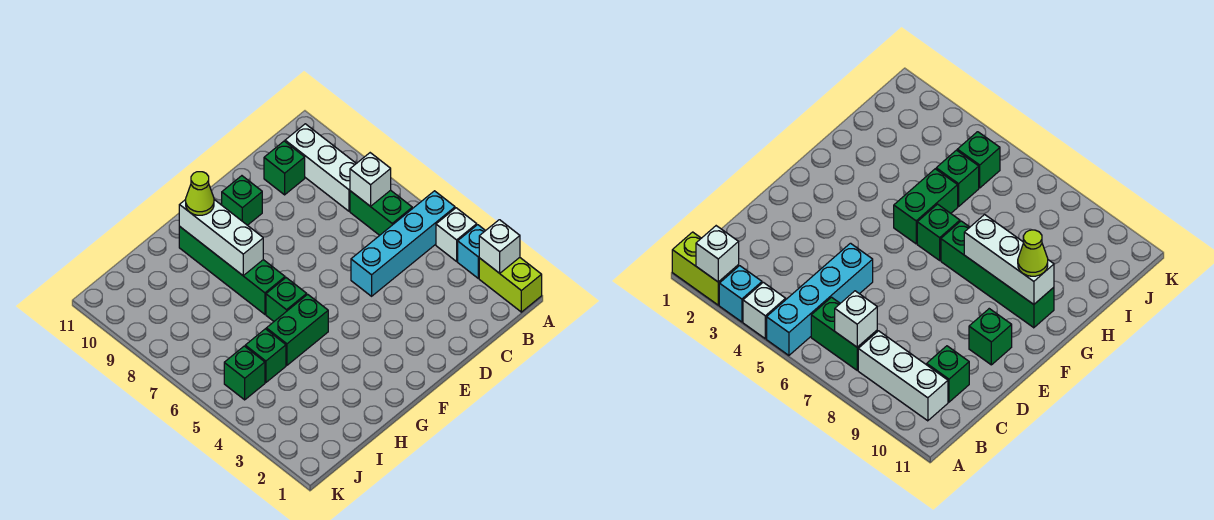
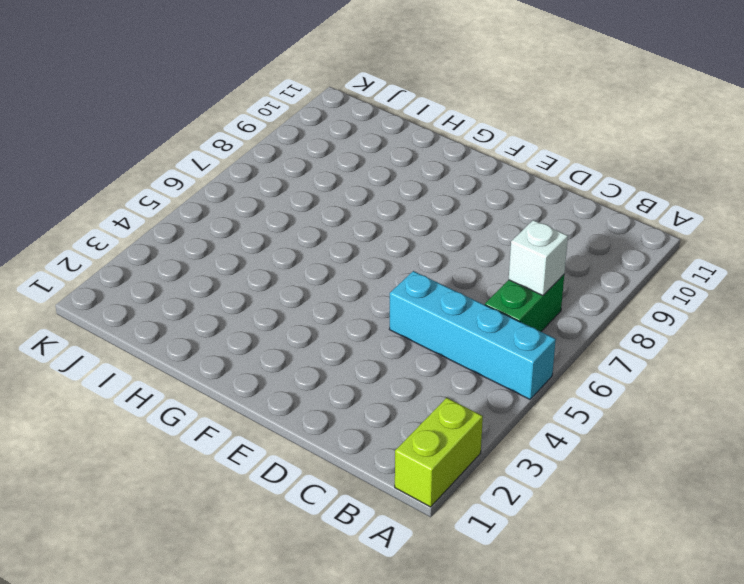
none -> cyan brick A3 level 1
none -> white brick A4 level 1
none -> white brick B8:B10 level 1

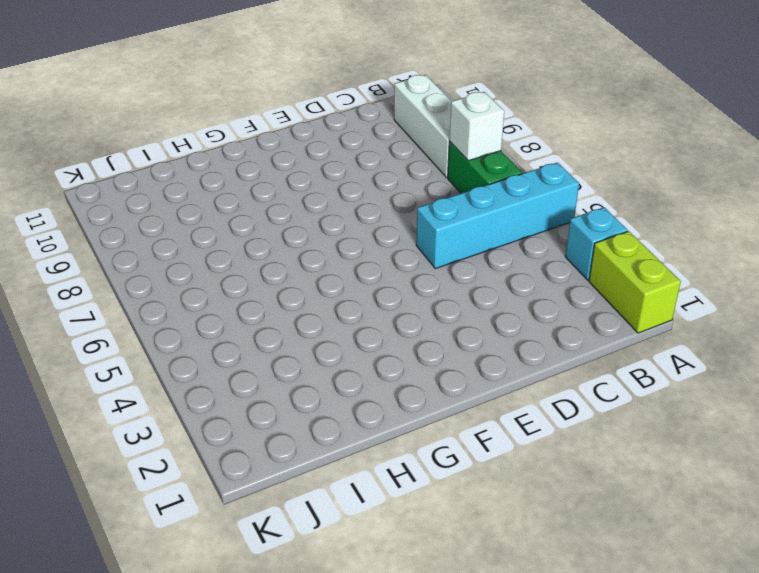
none -> white brick A4 level 1
none -> green brick C10 level 1
none -> green brick E10 level 1

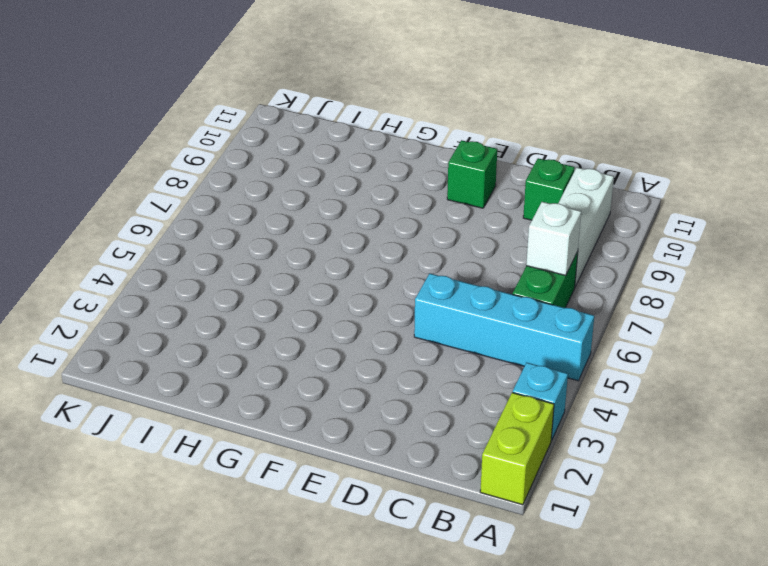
none -> white brick A4 level 1
none -> green brick G5:H5 level 1
none -> green brick G6 level 1

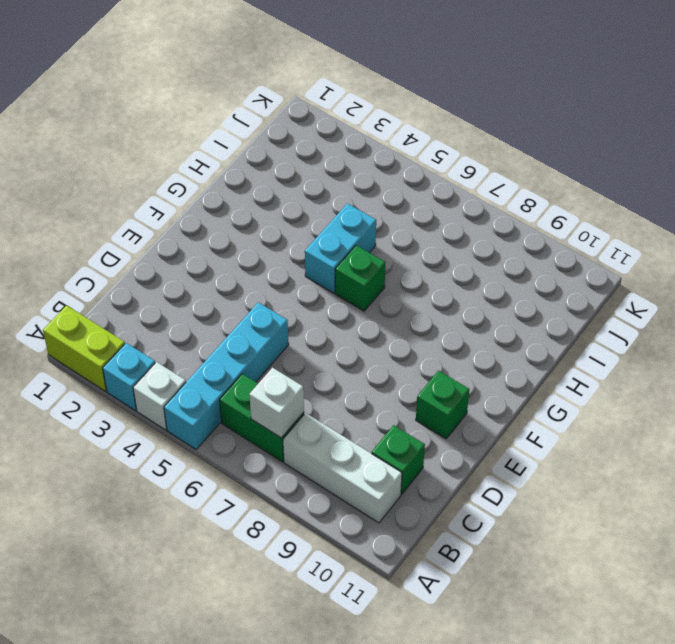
cyan brick G5:H5 level 1 -> green brick G5:H5 level 1
none -> green brick G7:G10 level 1
none -> green brick I5 level 1
none -> green brick J5 level 1

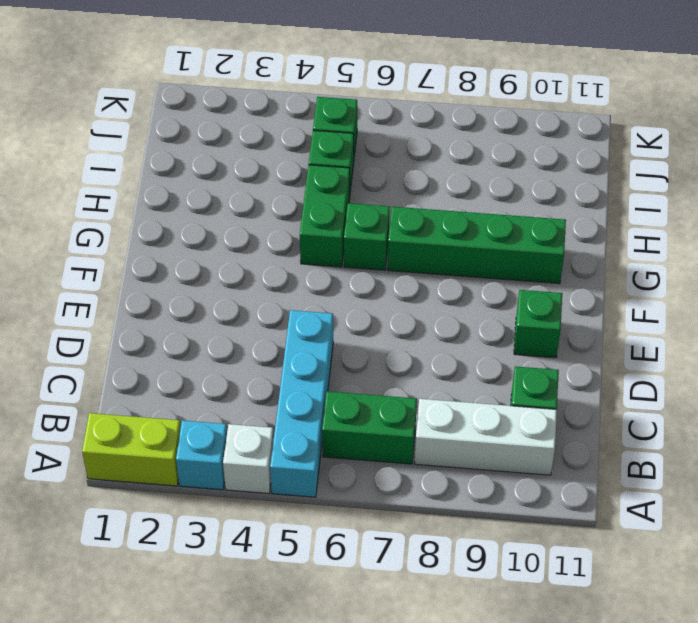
none -> white brick A2 level 2
none -> white brick B7 level 2
none -> white brick G8:G10 level 2

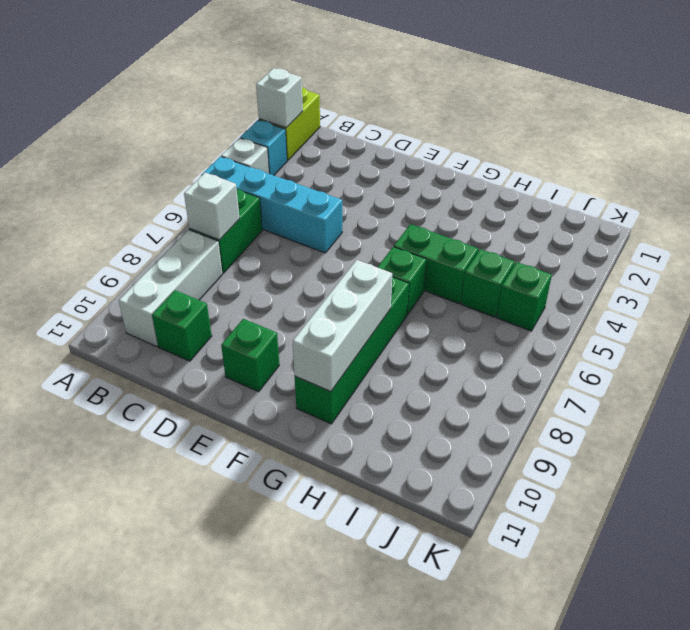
none -> lime cone G10 level 3

